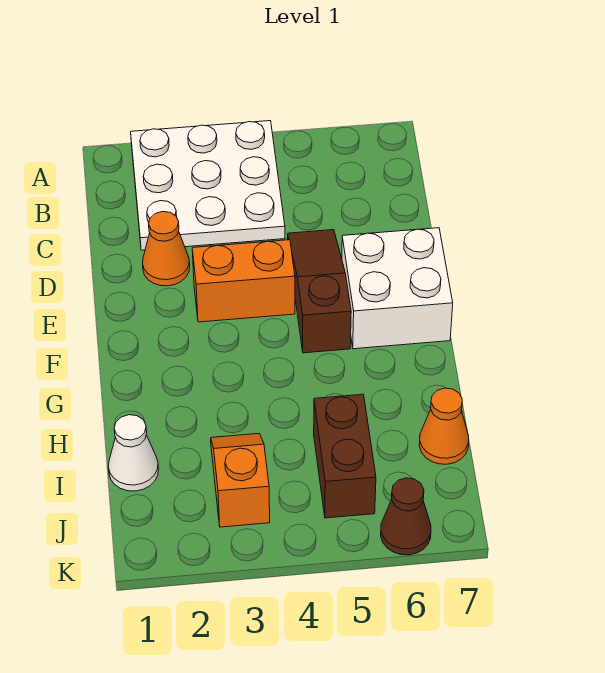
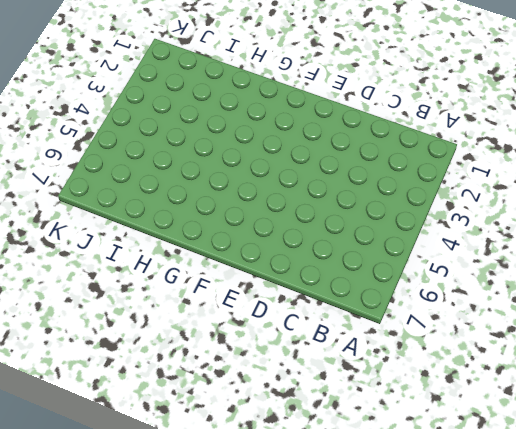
none -> white plate A2:C4 level 1
none -> orange cone D2 level 1

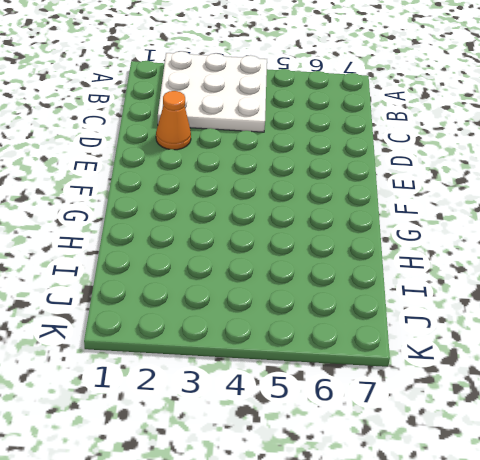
none -> brown slope D5:F5 level 1 top F
none -> orange brick E3:E4 level 1

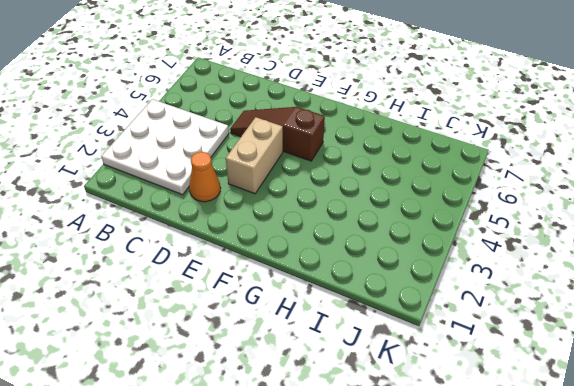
tan brick E3:E4 level 1 -> orange brick E3:E4 level 1
none -> white brick E6:F7 level 1
none -> white cone I1 level 1

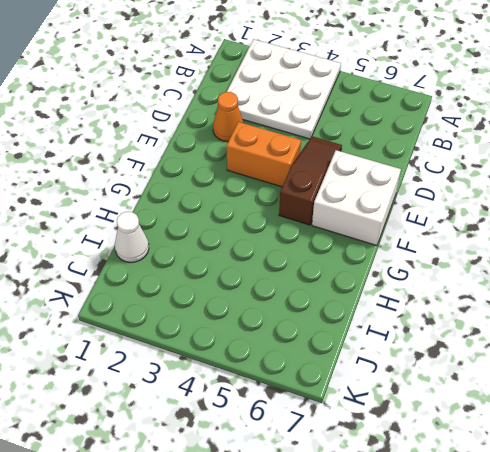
none -> orange slope I3:J3 level 1 top J
none -> brown brick I5:J5 level 1

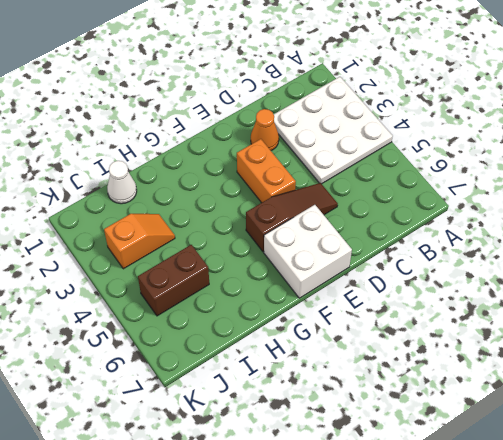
none -> orange cone I7 level 1
none -> brown cone K6 level 1

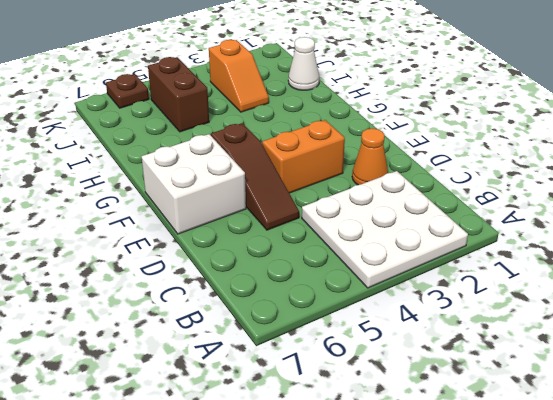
brown plate K6 level 1 -> brown cone K6 level 1
none -> orange cone I7 level 1

